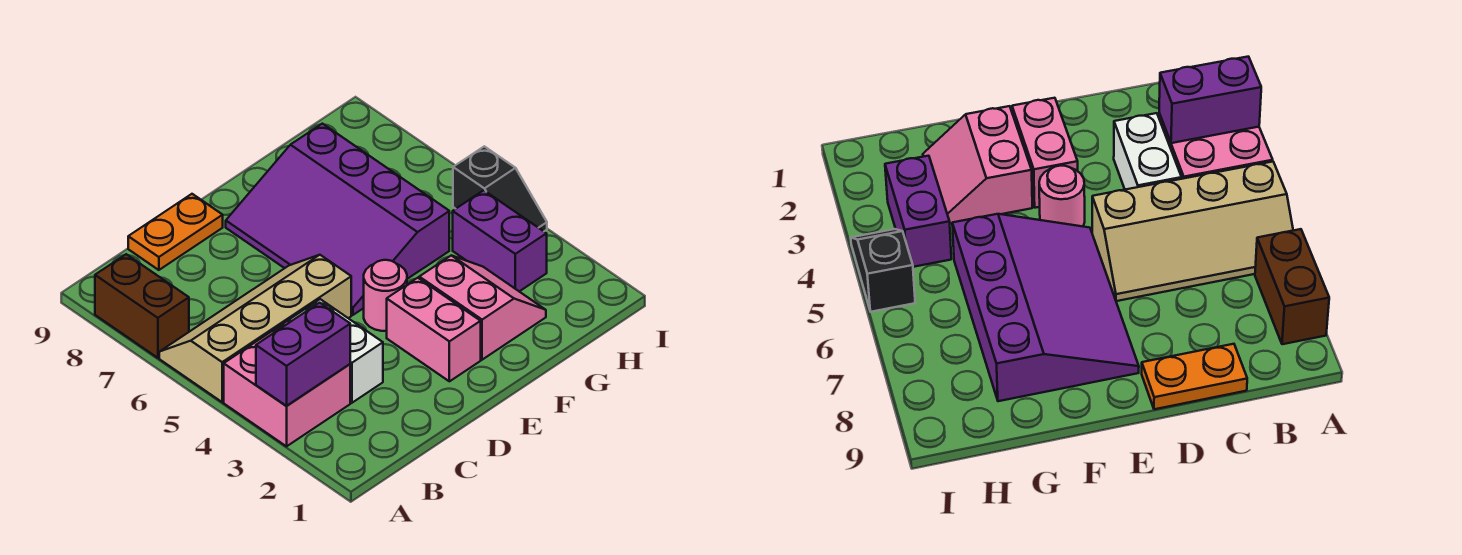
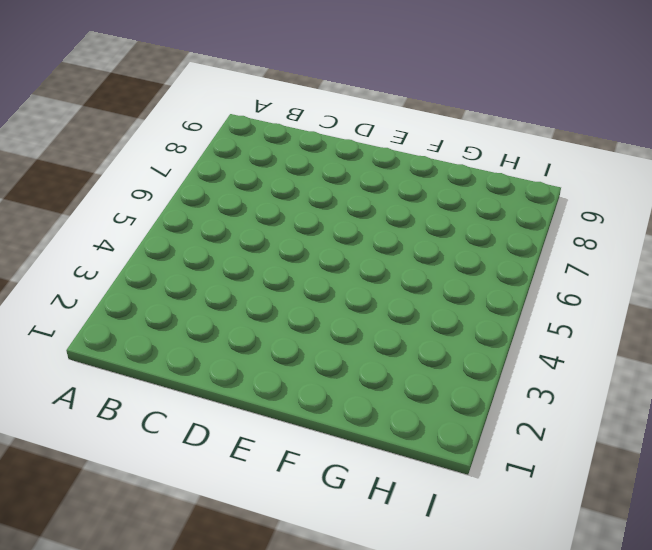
none -> pink brick A3:B4 level 1
none -> tan slope A5:D6 level 1 top 5
none -> brown brick A7:A8 level 1

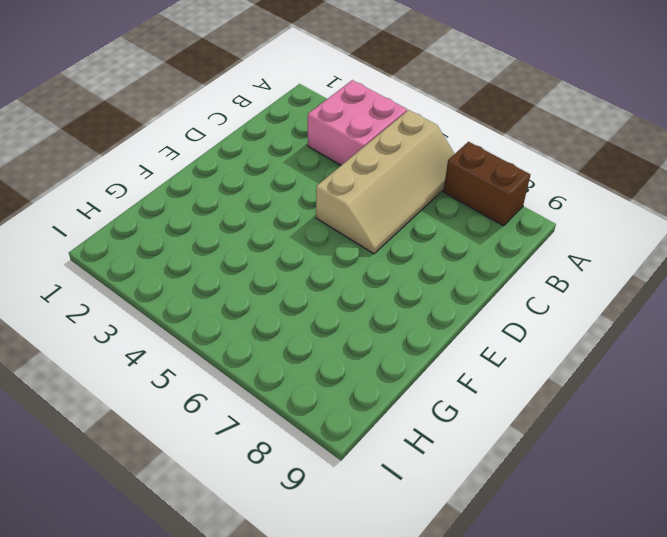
none -> white brick C3:C4 level 1
none -> orange plate C9:D9 level 1
none -> pink brick E2:E3 level 1

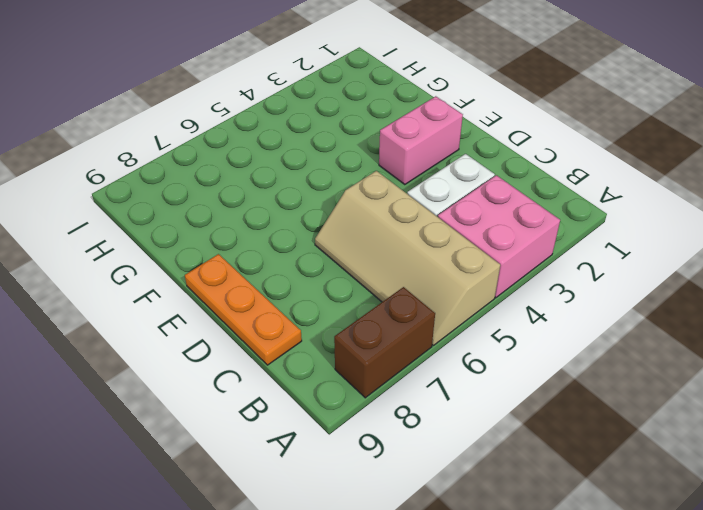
orange plate C9:E9 level 1 -> orange plate C9:D9 level 1
none -> pink round brick E4 level 1
none -> purple slope E5:G8 level 1 top G
none -> pink slope F2:G3 level 1 top F

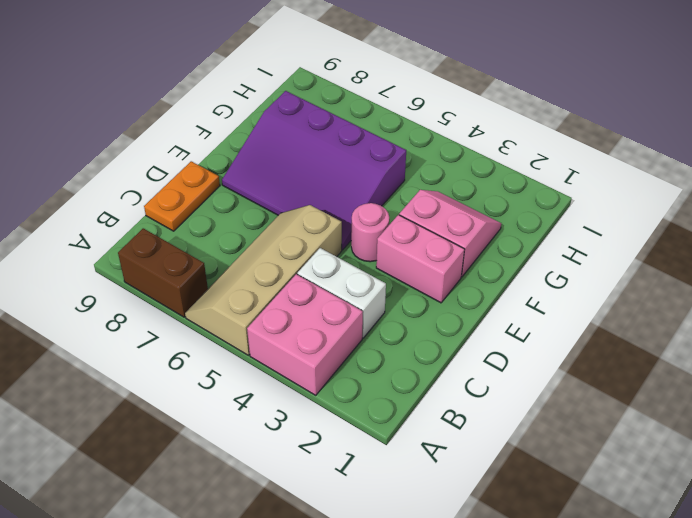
none -> purple brick H3:H4 level 1
none -> black slope I4:I5 level 1 top 5
none -> purple brick A3:B3 level 2

